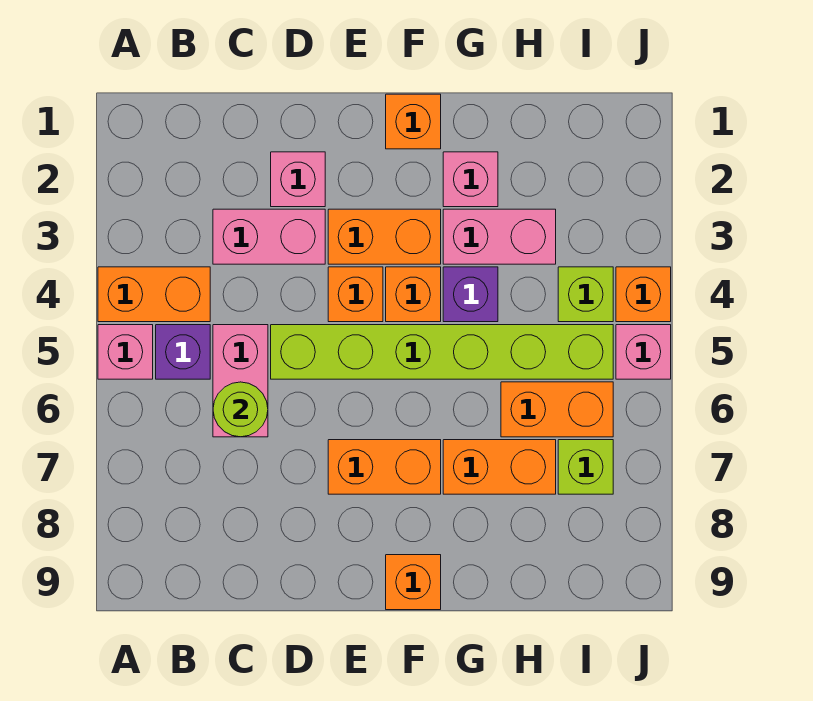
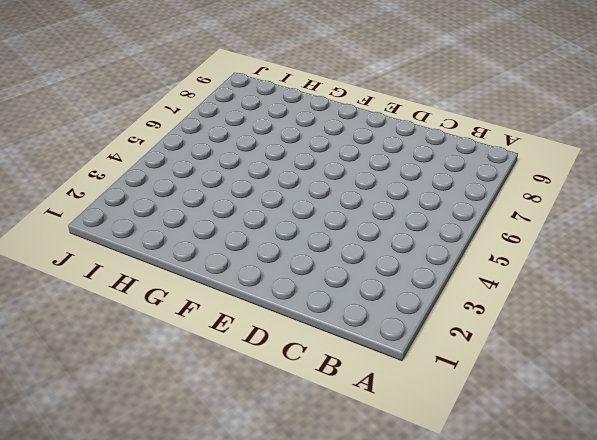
none -> orange brick A4:B4 level 1
none -> pink brick A5 level 1
none -> purple brick B5 level 1

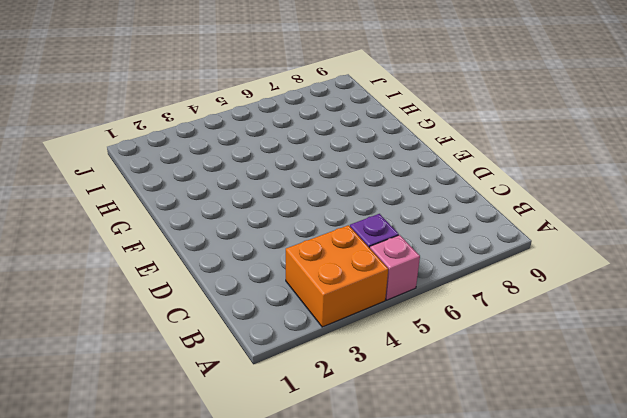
orange brick A3:B4 level 1 -> orange brick A4:B4 level 1
none -> pink brick C3:D3 level 1
none -> pink brick C5:C6 level 1
none -> pink brick D2 level 1

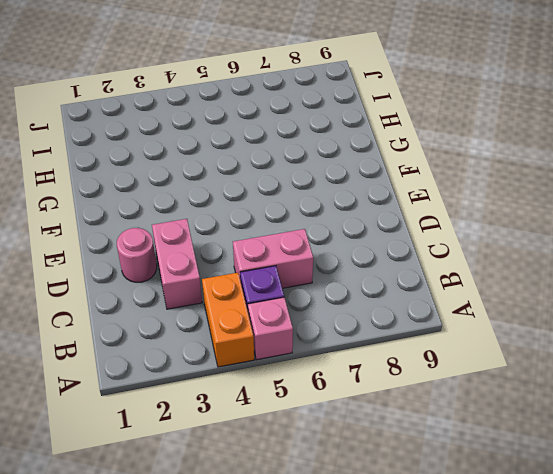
pink round brick D2 level 1 -> pink brick D2 level 1
none -> lime brick D5:I5 level 1
none -> orange brick E3:F3 level 1
none -> orange brick E4 level 1

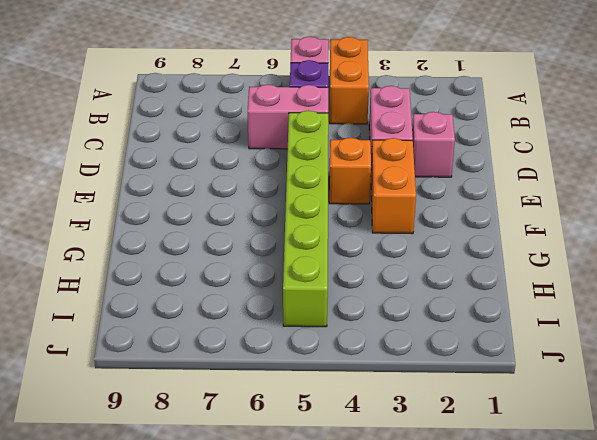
none -> orange brick E7:F7 level 1
none -> orange brick F1 level 1
none -> orange brick F4 level 1

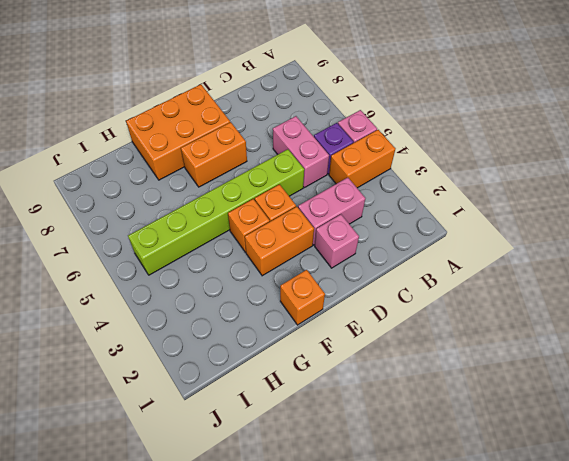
orange brick E8:G9 level 1 -> orange brick F9 level 1
none -> pink brick G2 level 1
none -> pink brick G3:H3 level 1
none -> purple brick G4 level 1

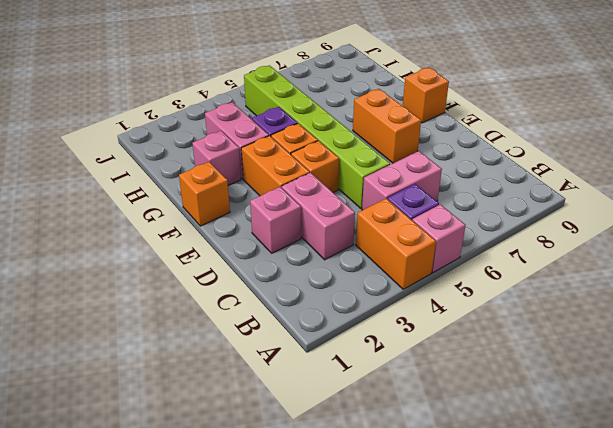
none -> orange brick G7:H7 level 1
none -> orange brick H6:I6 level 1
none -> lime brick I4 level 1

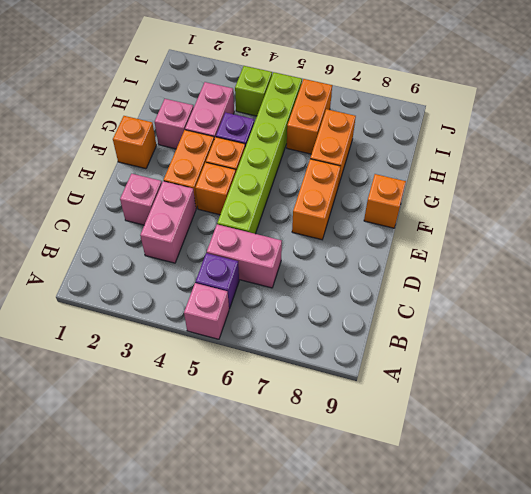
none -> orange brick A4:B4 level 1
none -> lime brick I7 level 1
none -> orange brick J4 level 1

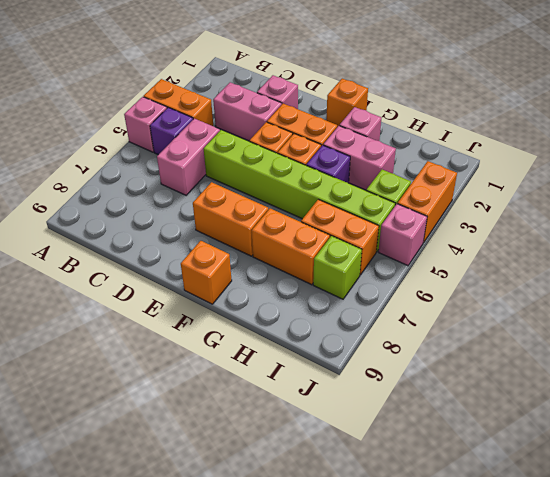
orange brick J3:J4 level 1 -> orange brick J4 level 1
none -> lime round brick C6 level 2

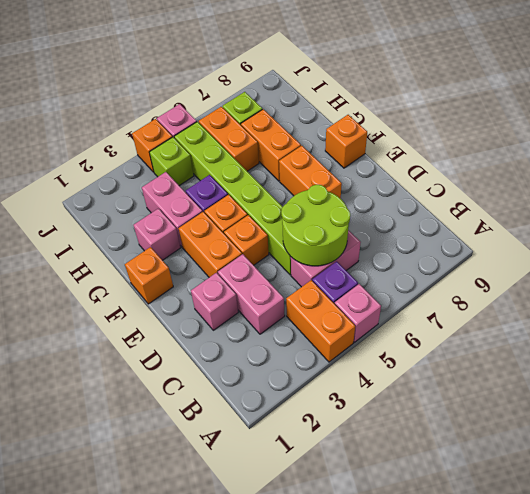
lime round brick C5:D6 level 2 -> lime round brick C6 level 2

